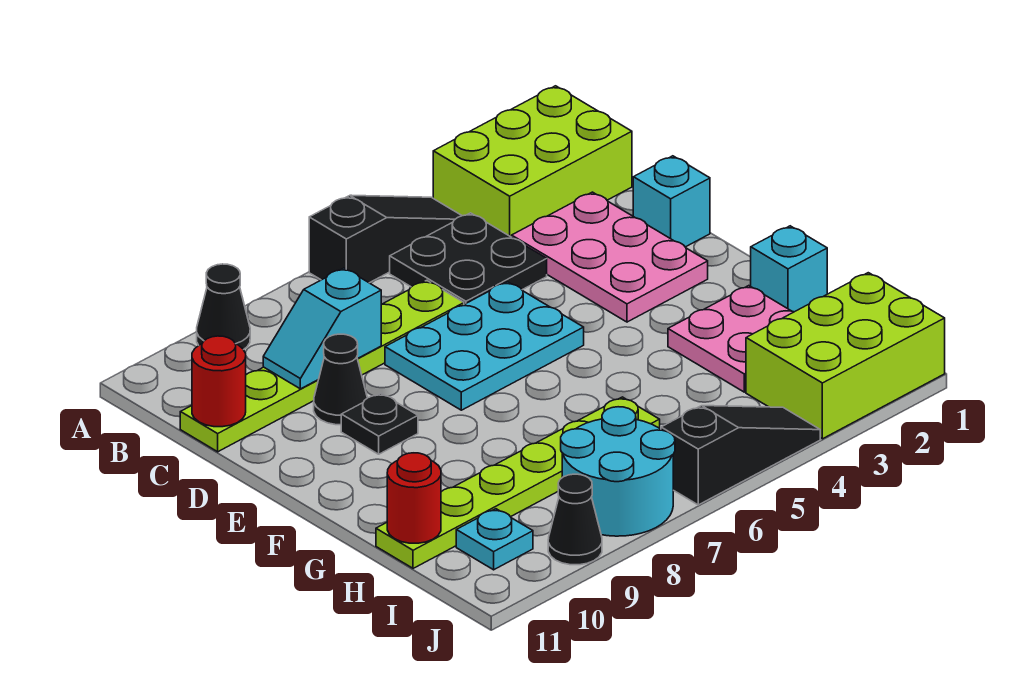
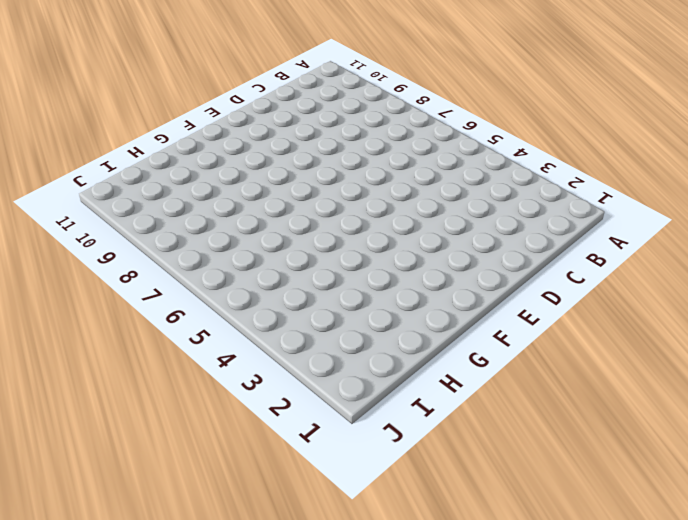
none -> lime brick A1:B3 level 1
none -> black slope A4:A6 level 1 top 6
none -> black cone A9 level 1

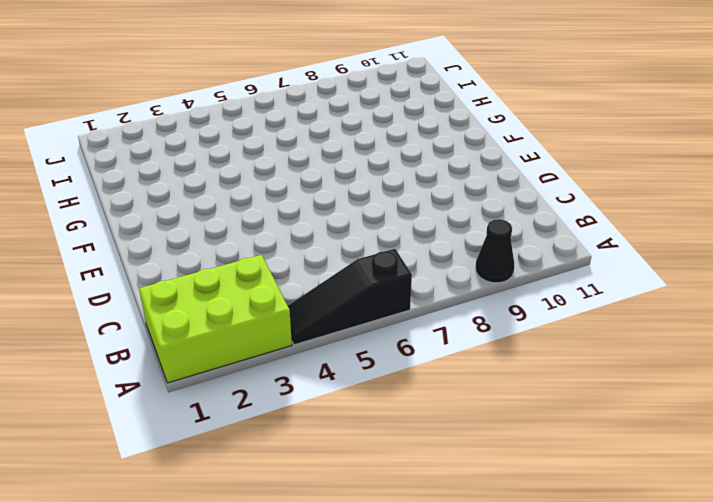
none -> black plate B4:C5 level 1
none -> pink plate C2:E3 level 1
none -> lime plate C6:C11 level 1

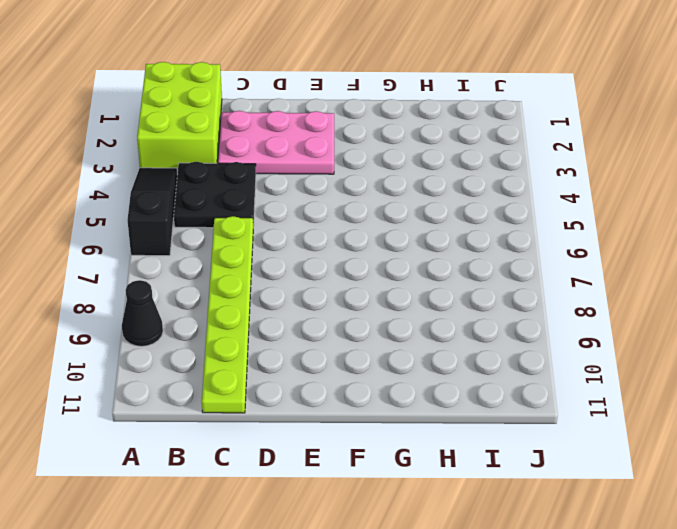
none -> cyan brick D1 level 1
none -> cyan plate D5:E7 level 1
none -> black cone D9 level 1

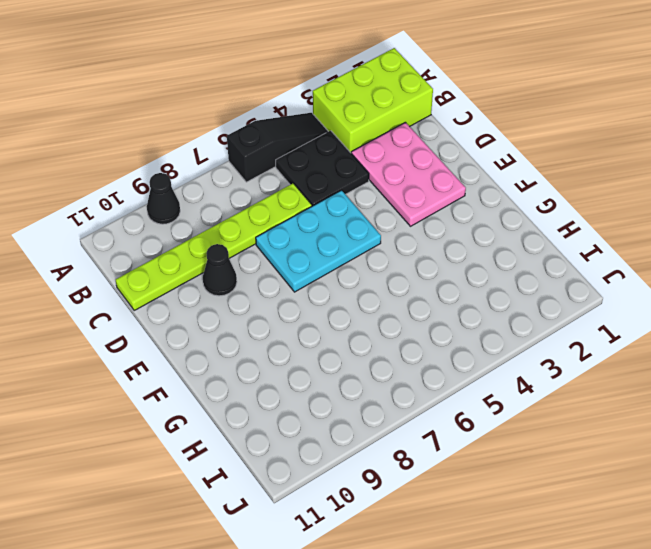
none -> cyan brick D1 level 1
none -> black plate E9 level 1
none -> cyan brick G1 level 1

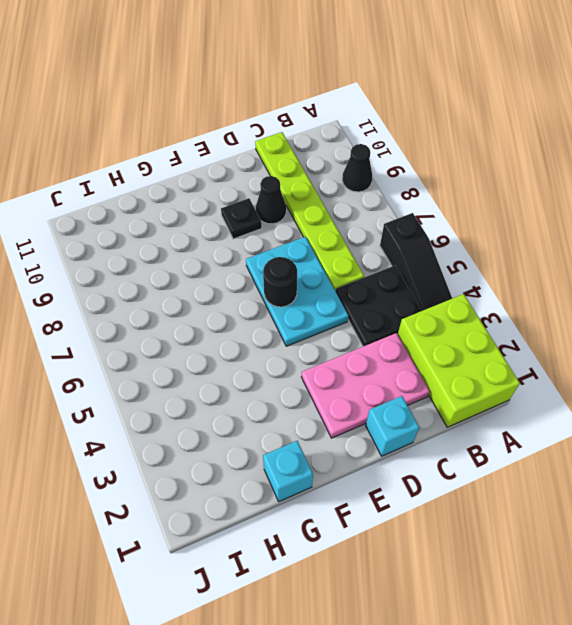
black round brick E6 level 2 -> none
none -> pink plate G2:H3 level 1
none -> lime plate H6:H11 level 1
none -> lime brick I1:J3 level 1

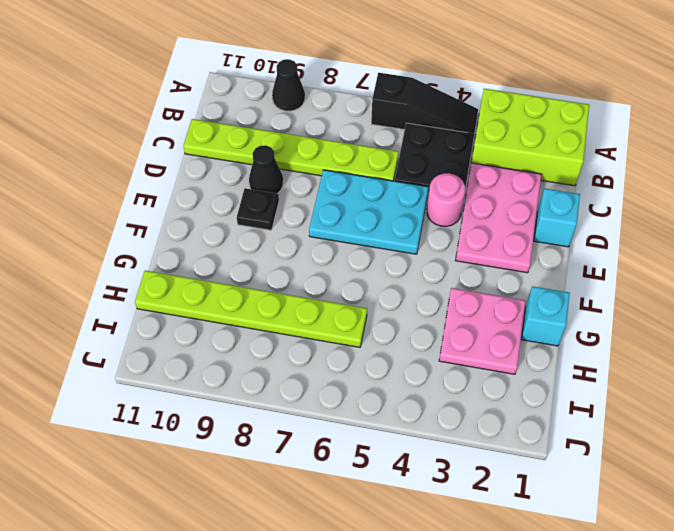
pink round brick D4 level 1 -> none
none -> lime brick I1:J3 level 1
none -> cyan round brick I7:J8 level 1
none -> cyan plate I10 level 1

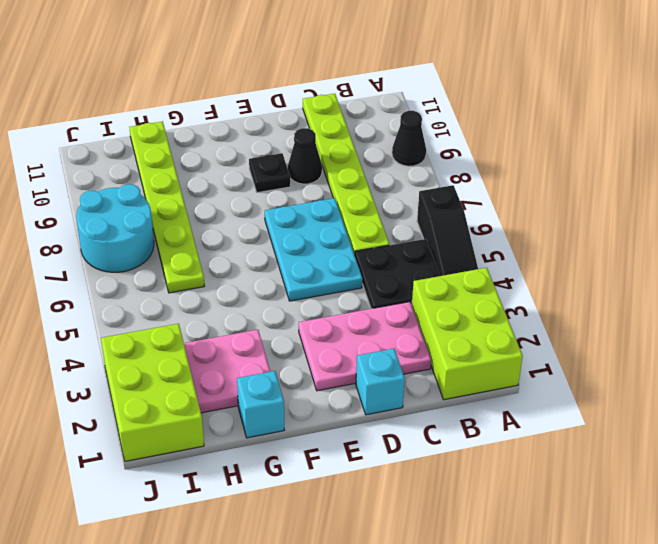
none -> cyan plate I10 level 1
none -> black slope J4:J6 level 1 top 6
none -> black cone J9 level 1

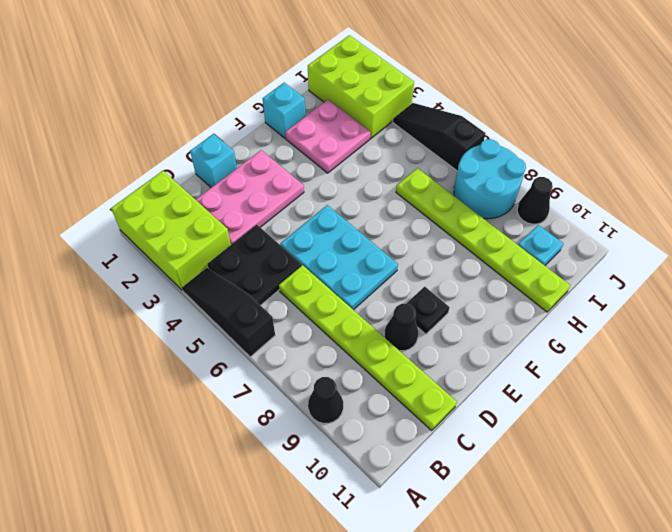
none -> cyan slope C8:C9 level 2 top 8
none -> red round brick C11 level 2
none -> red round brick H11 level 2

